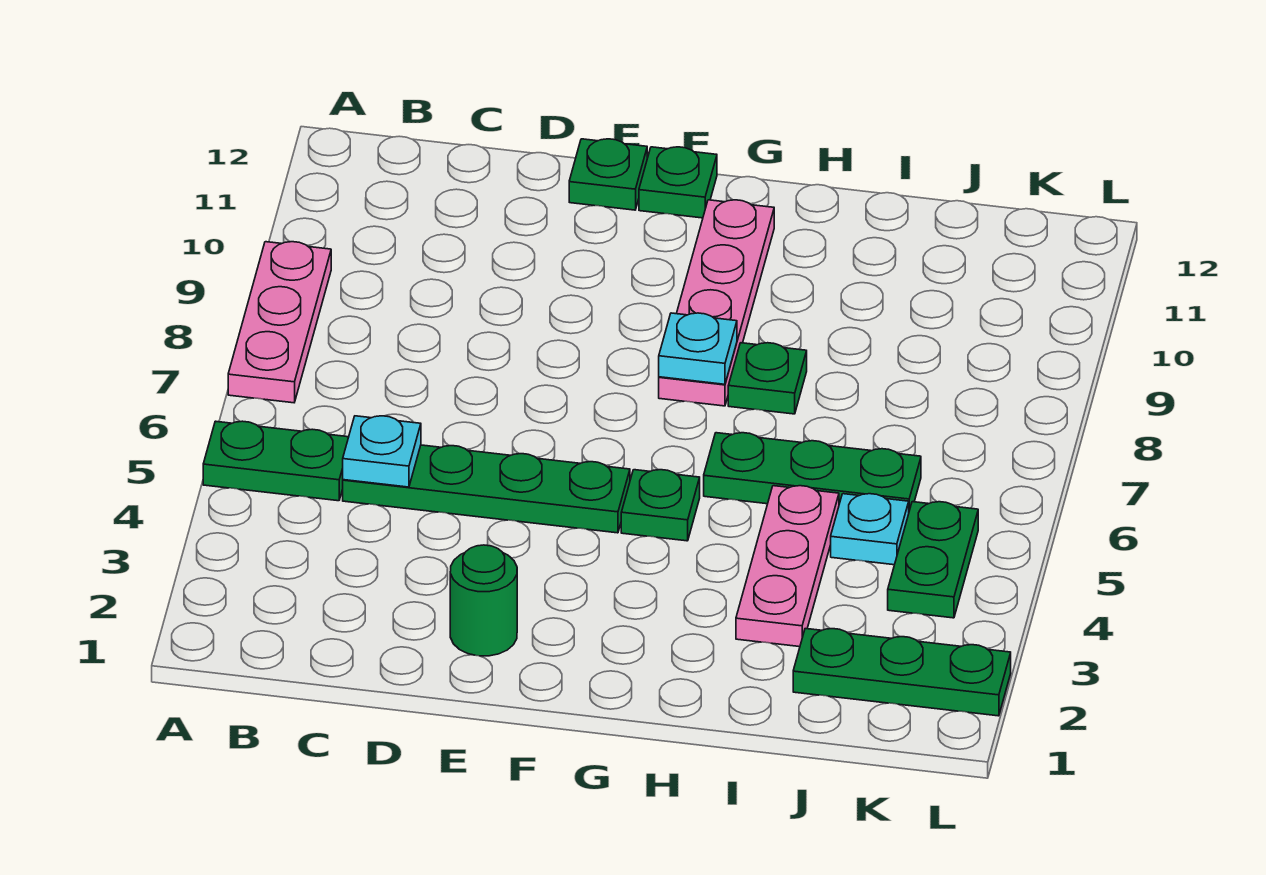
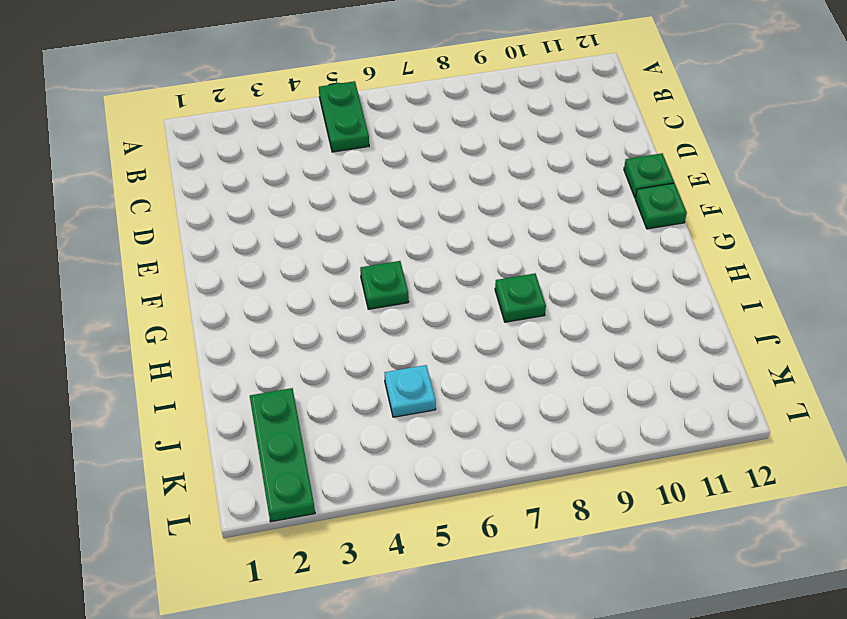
none -> pink plate A7:A9 level 1
none -> green plate C5:F5 level 1
none -> green round brick E2 level 1

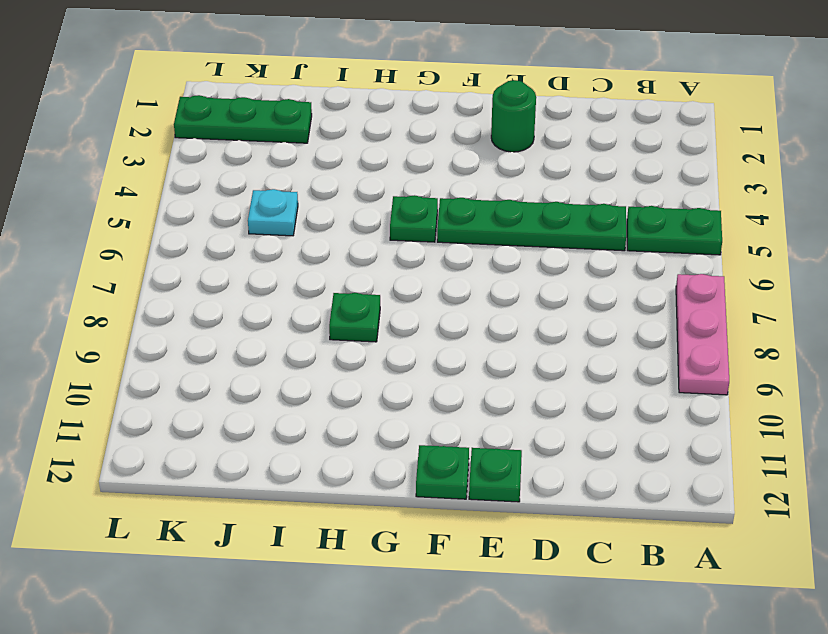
none -> pink plate G8:G11 level 1
none -> green plate H6:J6 level 1
none -> pink plate I3:I5 level 1

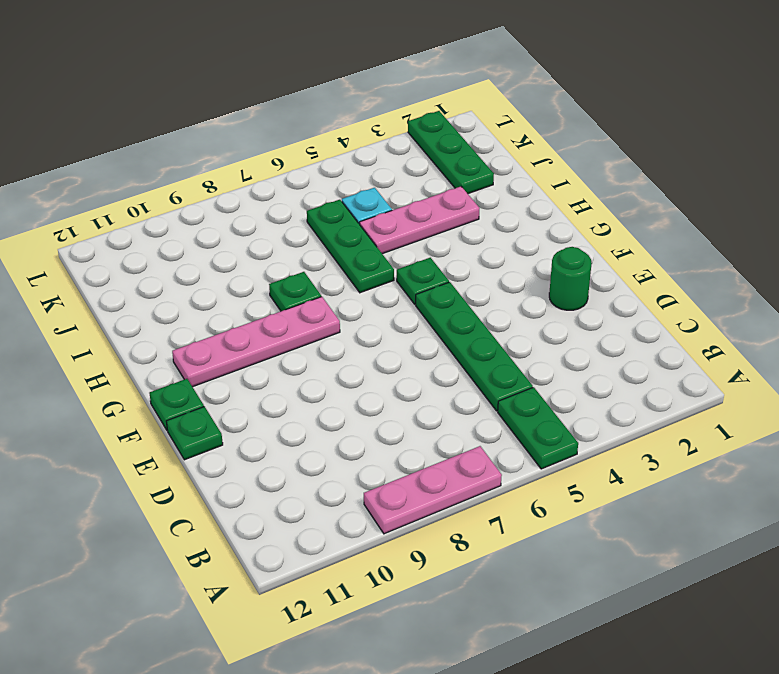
none -> green plate K4:K5 level 1
none -> cyan plate C5 level 2
none -> cyan plate G8 level 2

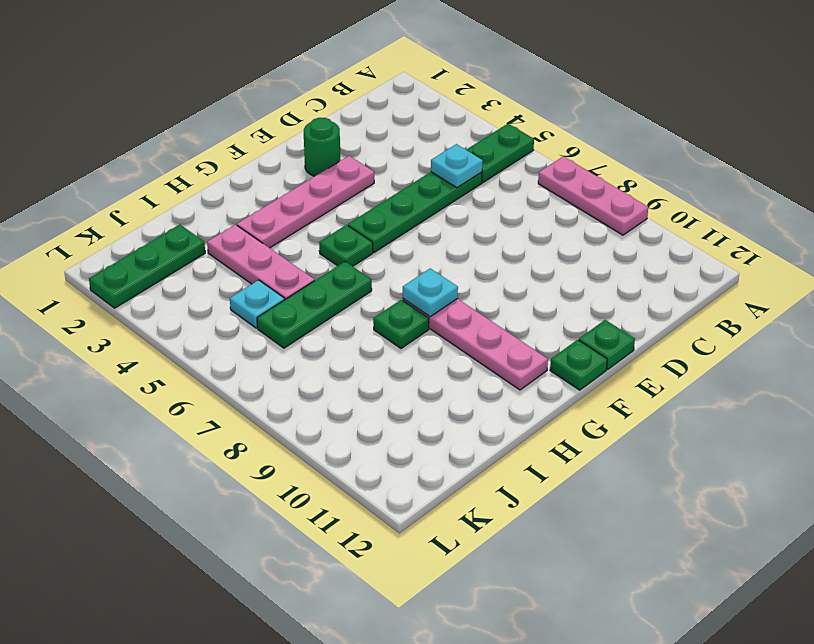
pink plate E3:H3 level 1 -> none
none -> green plate K4:K5 level 1

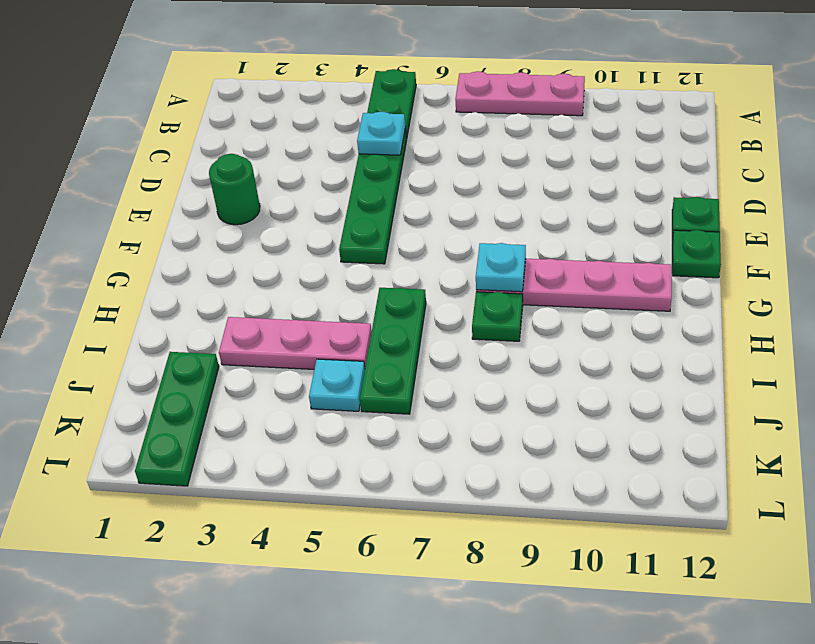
none -> green plate G5 level 1
none -> green plate K4:K5 level 1

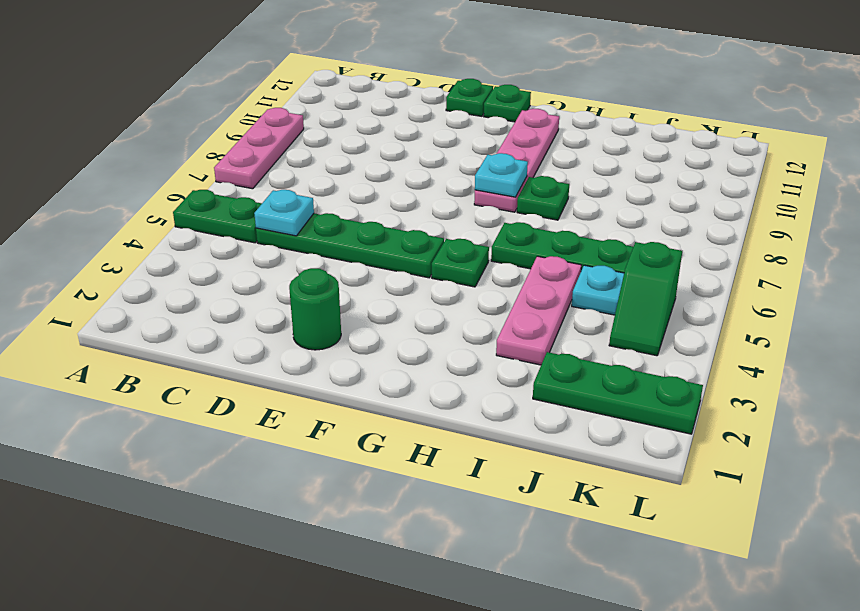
green slope K4:K5 level 1 top 5 -> green plate K4:K5 level 1

